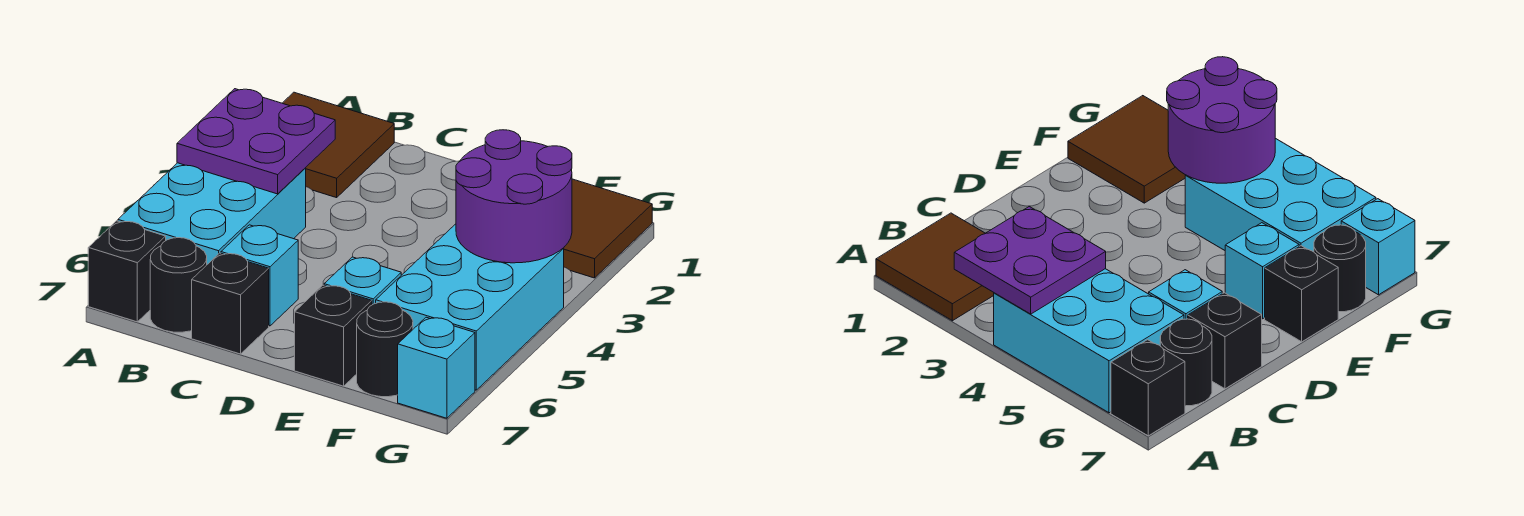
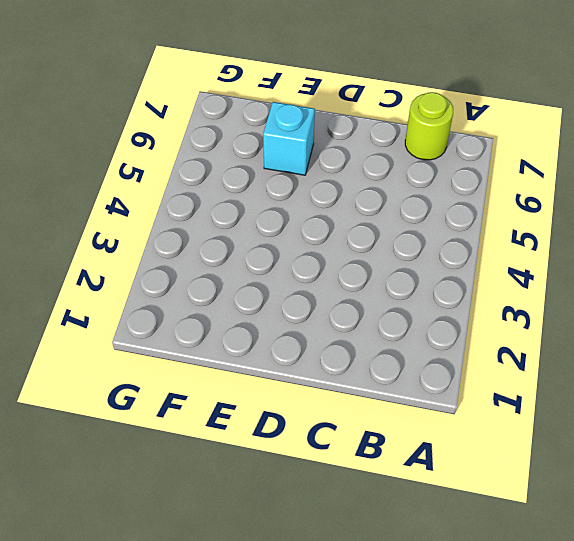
lime round brick B7 level 1 -> black round brick B7 level 1
none -> brown tile A1:B2 level 1
none -> cyan brick A4:B6 level 1
none -> black brick A7 level 1

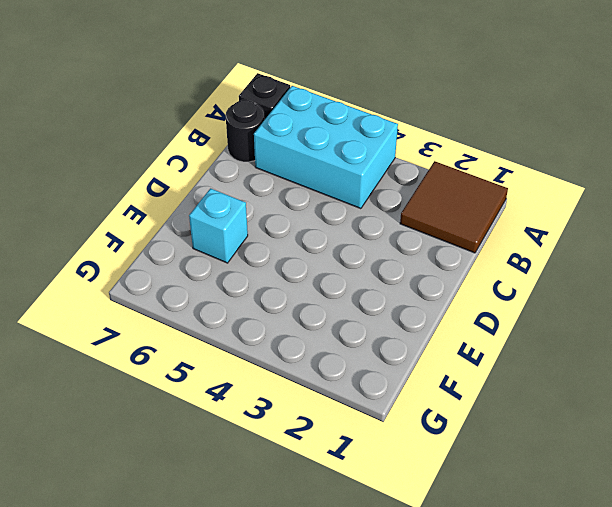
none -> cyan brick C6 level 1
none -> black brick C7 level 1
none -> black brick E7 level 1

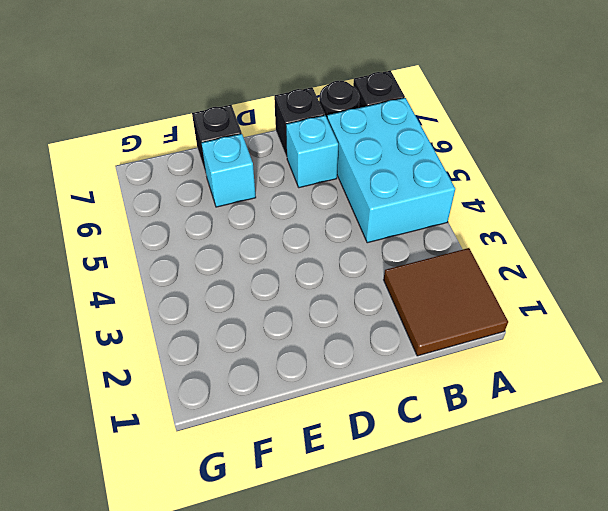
none -> brown tile F1:G2 level 1
none -> cyan brick F4:G6 level 1
none -> black round brick F7 level 1

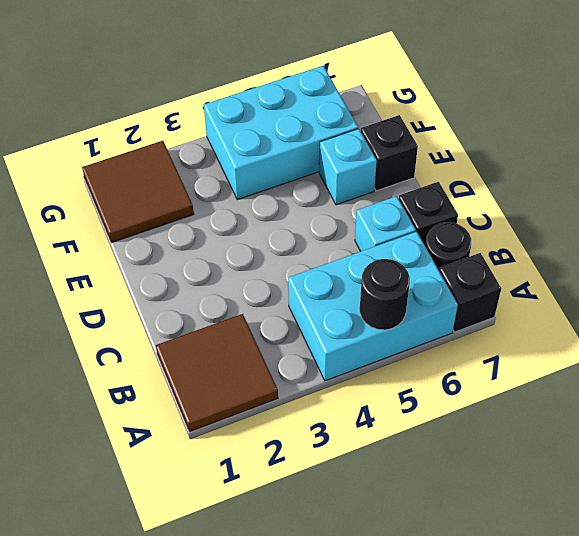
black round brick A5 level 2 -> black round brick F7 level 1
none -> cyan brick G7 level 1
none -> purple plate A3:B4 level 2
none -> purple round brick F3:G4 level 2

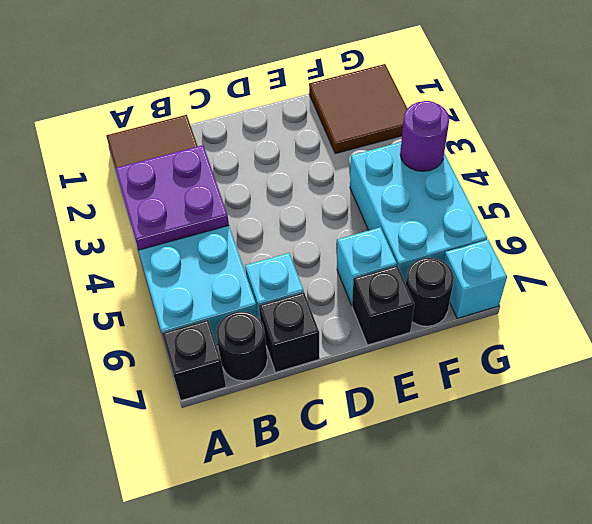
purple round brick G4 level 2 -> purple round brick F3:G4 level 2

